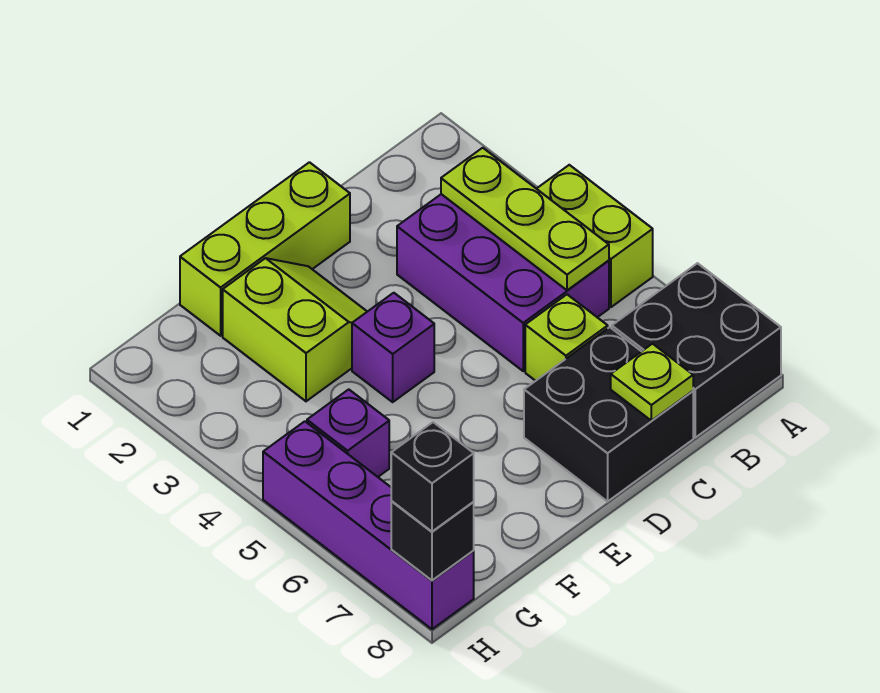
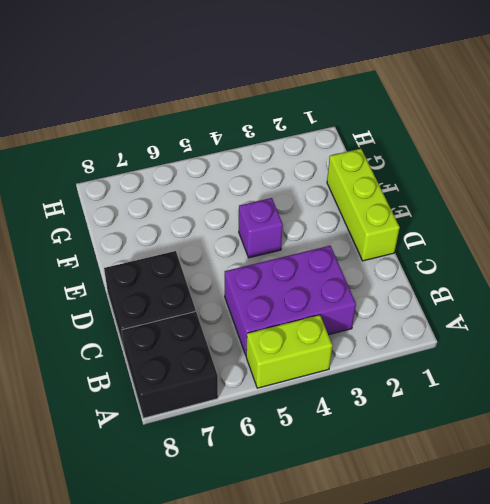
none -> lime brick C6 level 1
none -> lime slope E2:F3 level 1 top F
none -> purple brick G5 level 1

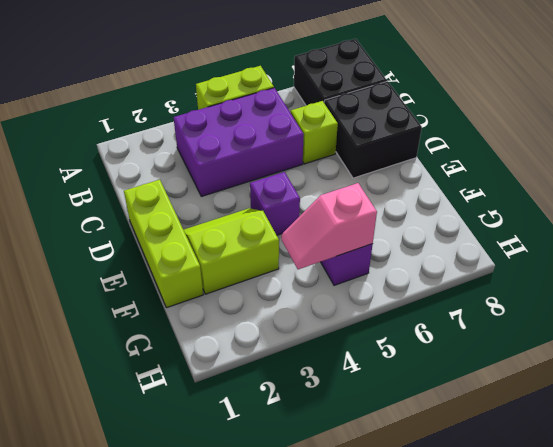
pink slope G4:G5 level 2 top 5 -> none
none -> purple brick H5:H8 level 1
none -> lime plate B3:B5 level 2
none -> lime plate C8 level 2

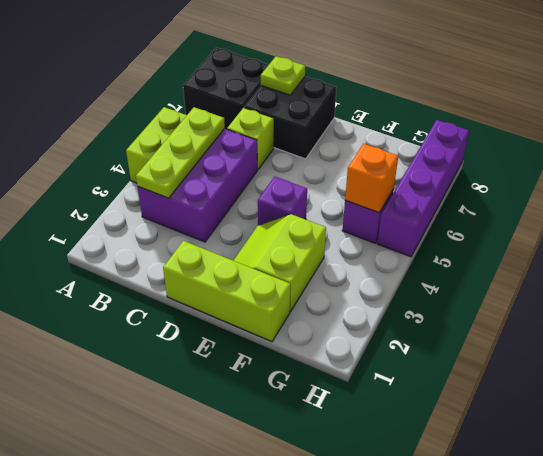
orange brick G5 level 2 -> none
none -> black brick H8 level 2
none -> black brick H8 level 3

